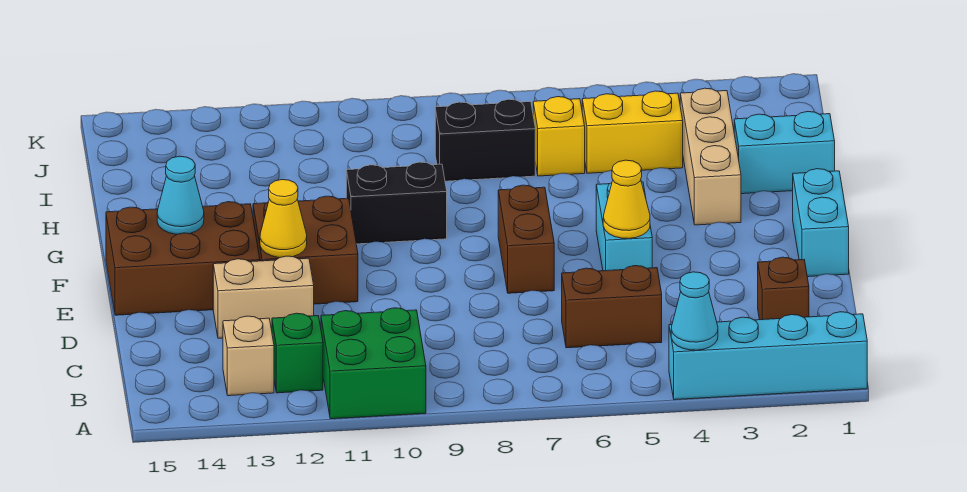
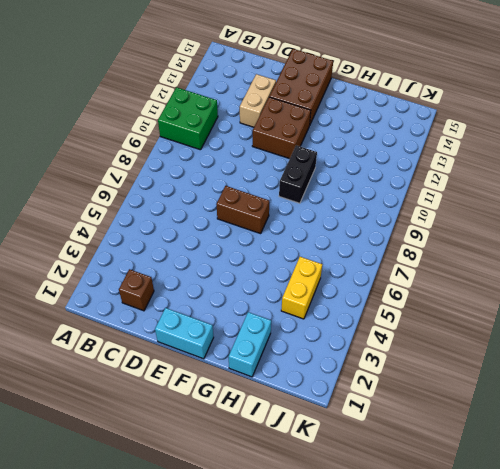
none -> cyan brick A1:A4 level 1
none -> green brick B12 level 1
none -> tan brick B13 level 1

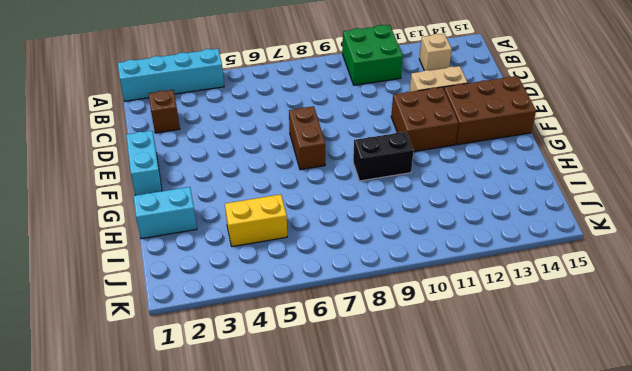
none -> green brick B12 level 1
none -> brown brick C5:C6 level 1
none -> cyan brick E5:F5 level 1

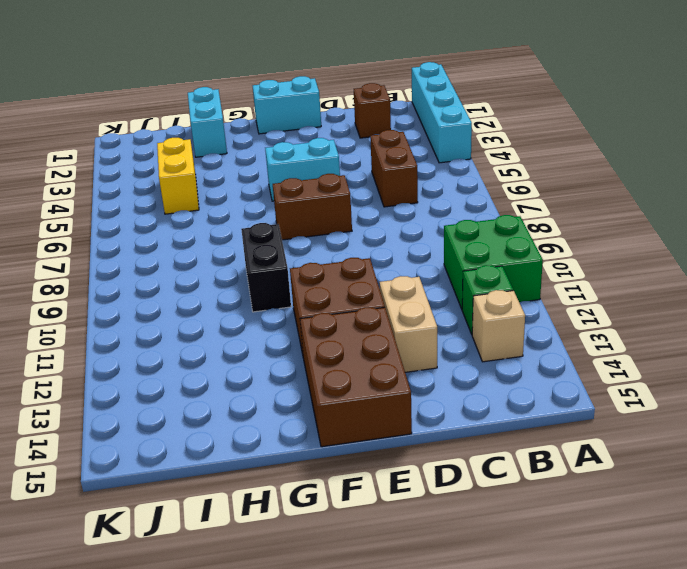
none -> tan brick G3:I3 level 1
none -> yellow brick I6 level 1
none -> black brick I7:I8 level 1

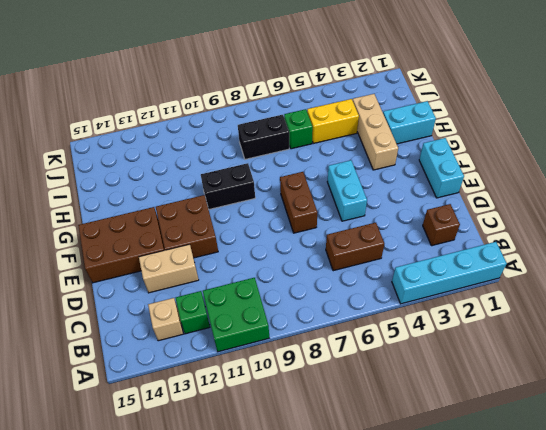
green brick I6 level 1 -> yellow brick I6 level 1
none -> cyan cone A4 level 2
none -> yellow cone E5 level 2
none -> yellow cone E12 level 2

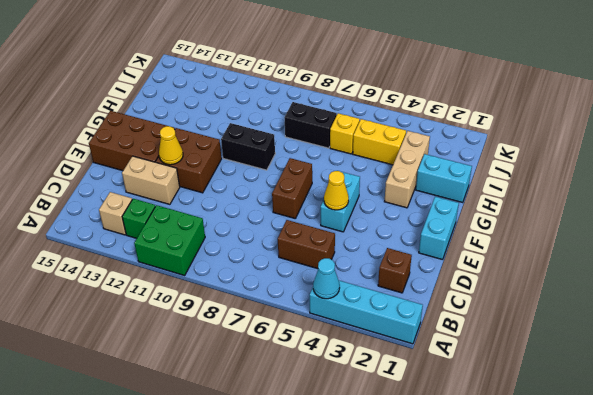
none -> cyan cone F14 level 2

